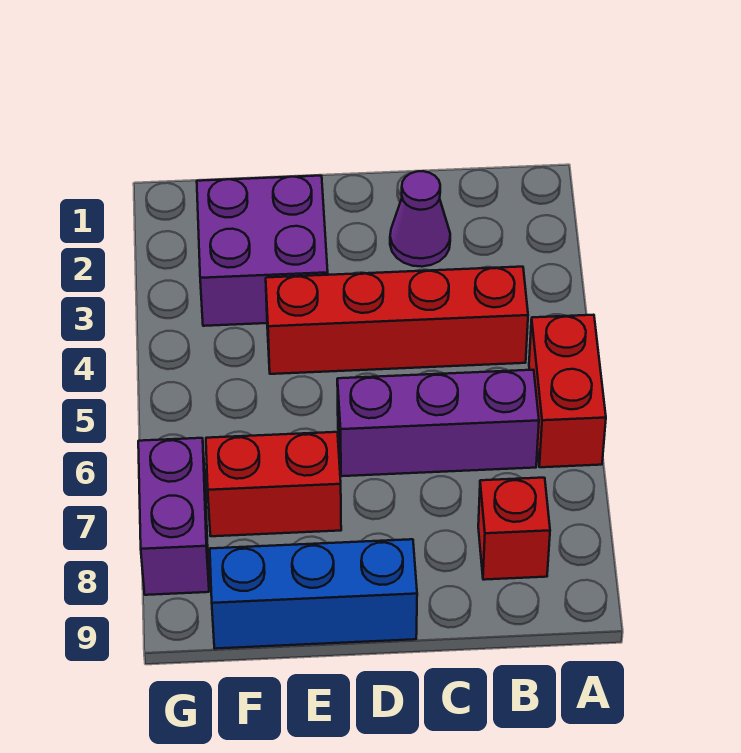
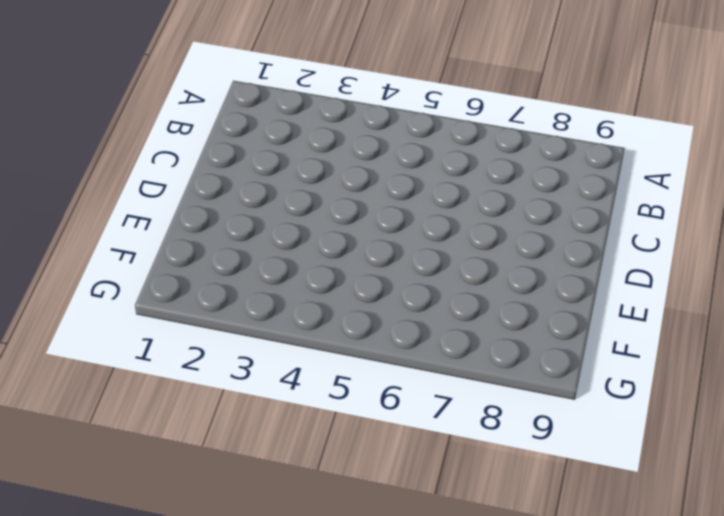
none -> red brick A5:A6 level 1
none -> red brick B4:E4 level 1

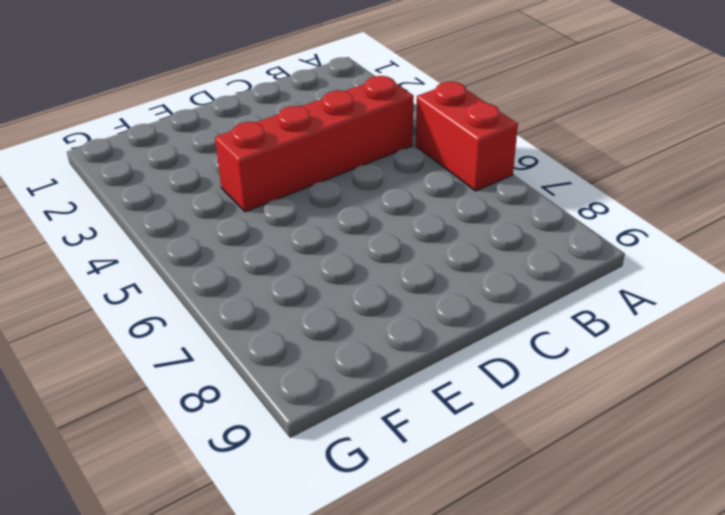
none -> purple brick B6:D6 level 1
none -> red brick B8 level 1

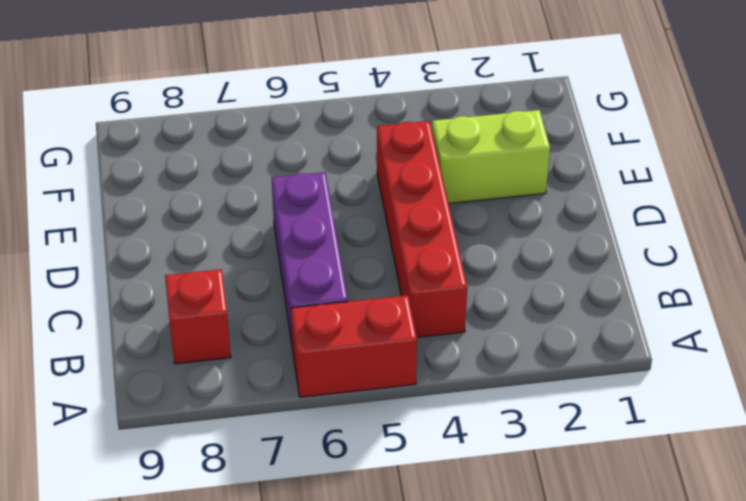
lime brick E2:E3 level 1 -> purple brick E2:F3 level 1
none -> purple cone C2 level 1
none -> blue brick D9:F9 level 1

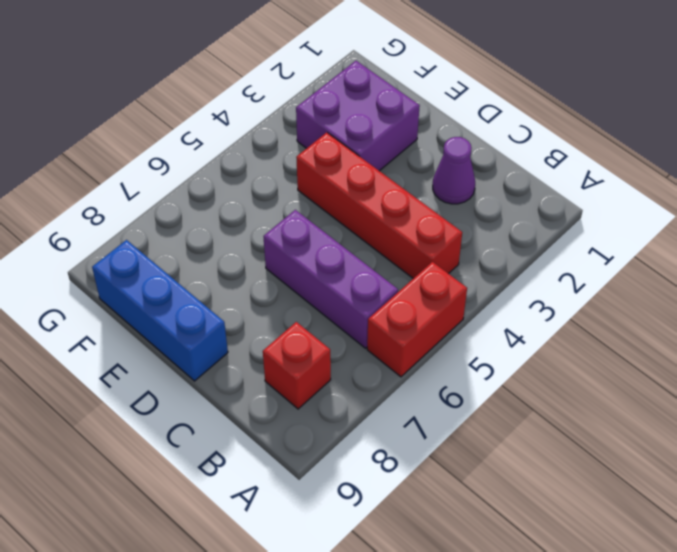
none -> red brick E7:F7 level 1
none -> purple brick G7:G8 level 1

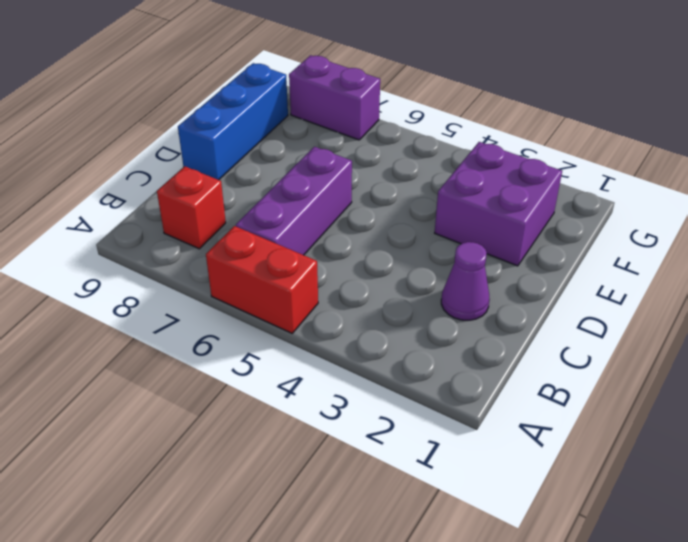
none -> red brick B4:E4 level 1
none -> red brick E7:F7 level 1

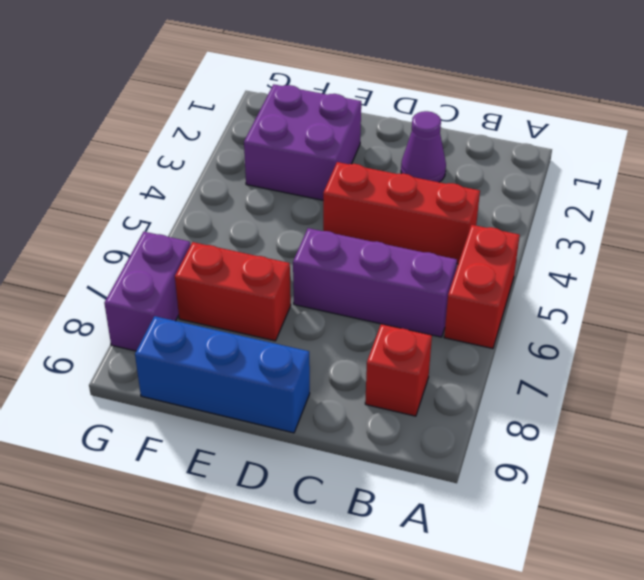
red brick B4:D4 level 1 -> red brick B4:E4 level 1

